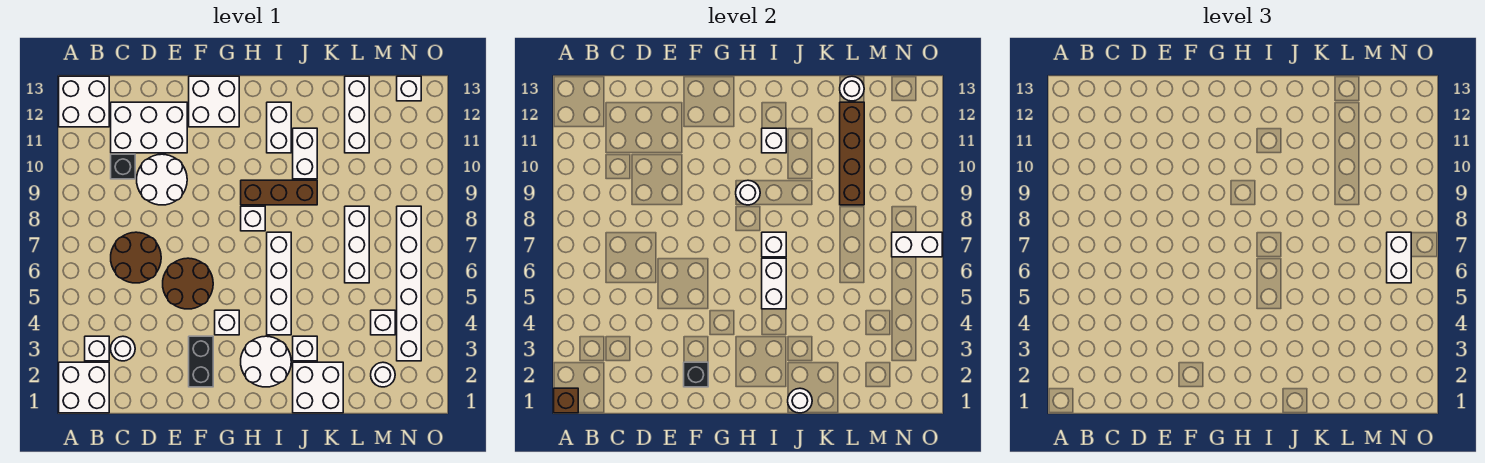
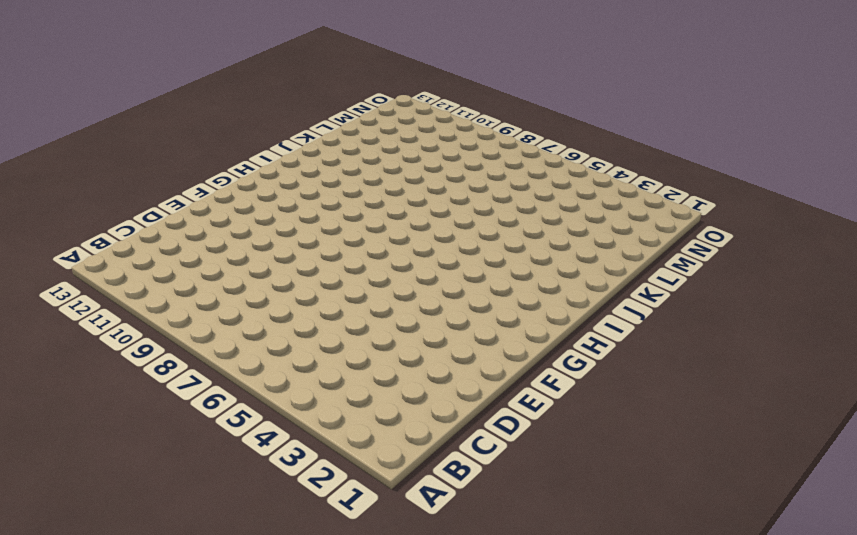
none -> white brick A1:B2 level 1
none -> white brick A12:B13 level 1
none -> white brick B3 level 1
none -> white round brick C3 level 1

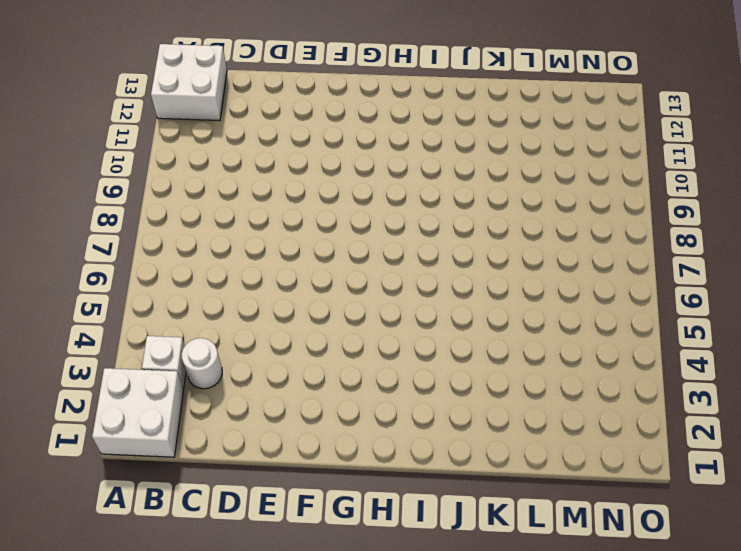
none -> brown round brick C6:D7 level 1
none -> black brick C10 level 1
none -> white brick C11:E12 level 1
none -> white round brick D9:E10 level 1

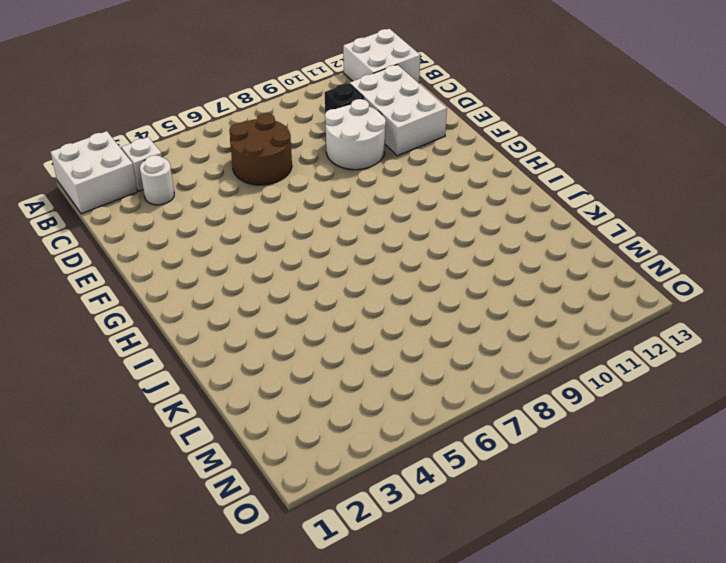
none -> brown round brick E5:F6 level 1
none -> black brick F2:F3 level 1
none -> white brick F12:G13 level 1
none -> white brick G4 level 1

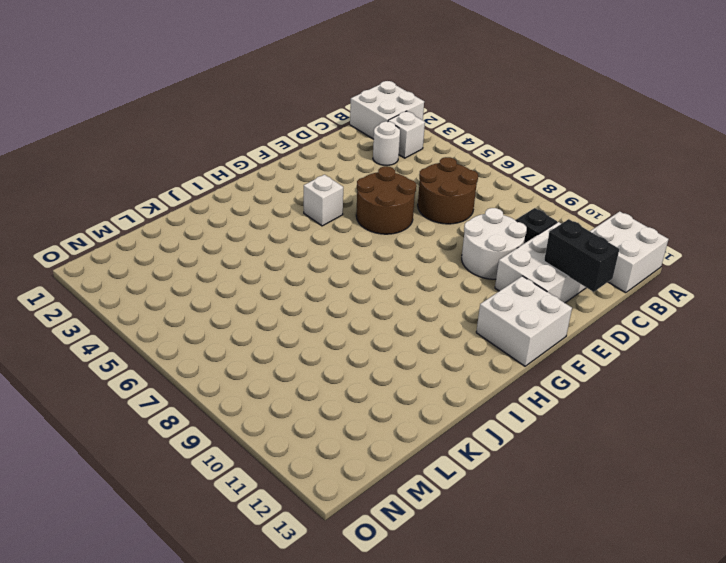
black brick D12:D13 level 2 -> black brick F2:F3 level 1
none -> white round brick H2:I3 level 1
none -> white brick H8 level 1
none -> brown brick H9:J9 level 1
none -> white brick I4:I7 level 1

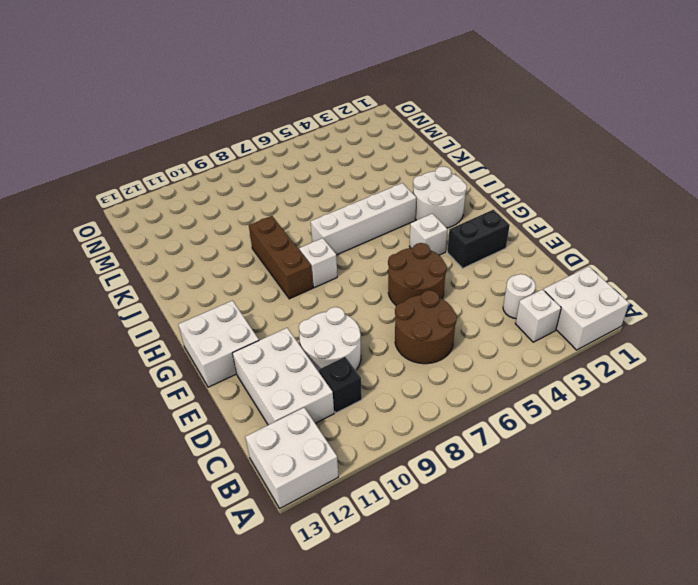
none -> white brick I11:I12 level 1
none -> white brick J1:K2 level 1
none -> white brick J3 level 1
none -> white brick J10:J11 level 1

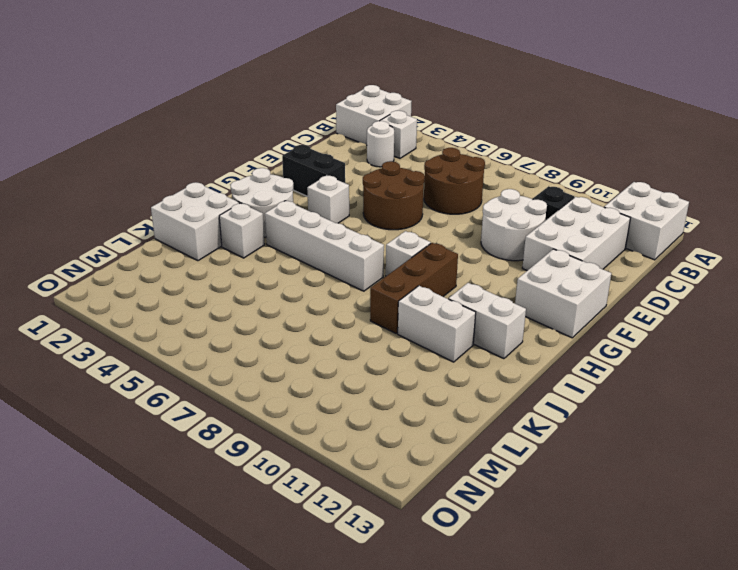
none -> white brick L6:L8 level 1
none -> white brick L11:L13 level 1
none -> white round brick M2 level 1
none -> white brick M4 level 1

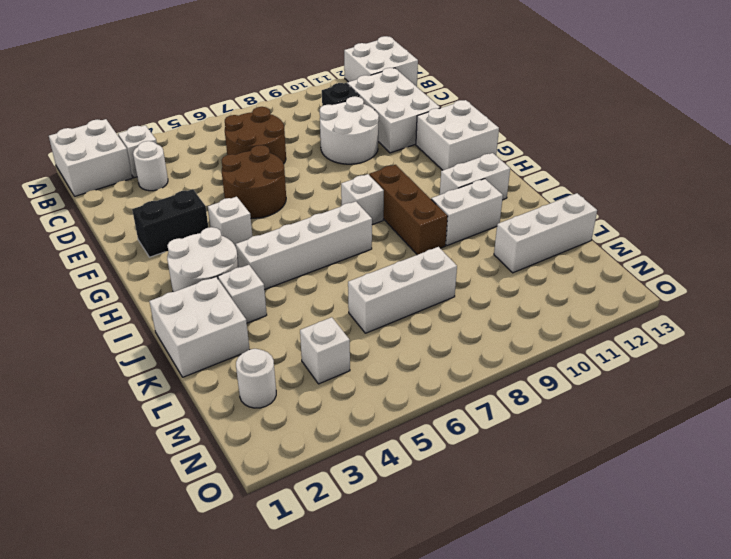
none -> white brick N3:N8 level 1
none -> white brick N13 level 1
none -> brown brick A1 level 2
none -> black brick F2 level 2

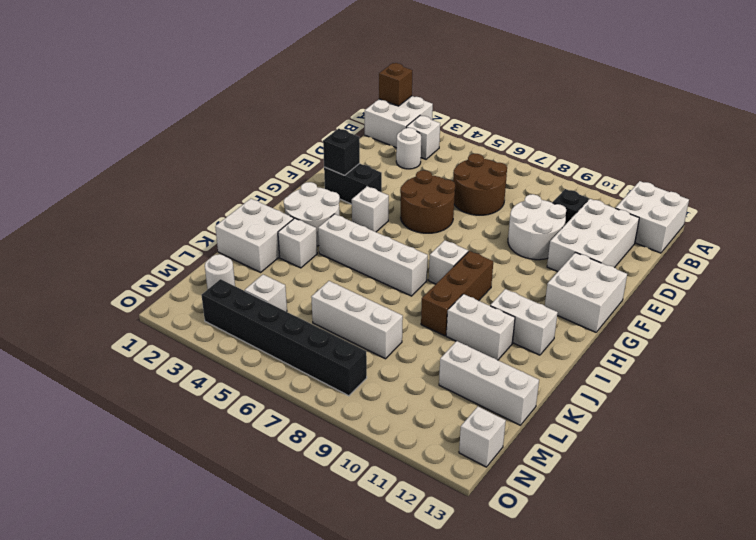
black brick N3:N8 level 1 -> white brick N3:N8 level 1
none -> white round brick H9 level 2
none -> white brick I5:I6 level 2
none -> white brick I7 level 2
none -> white brick I11 level 2

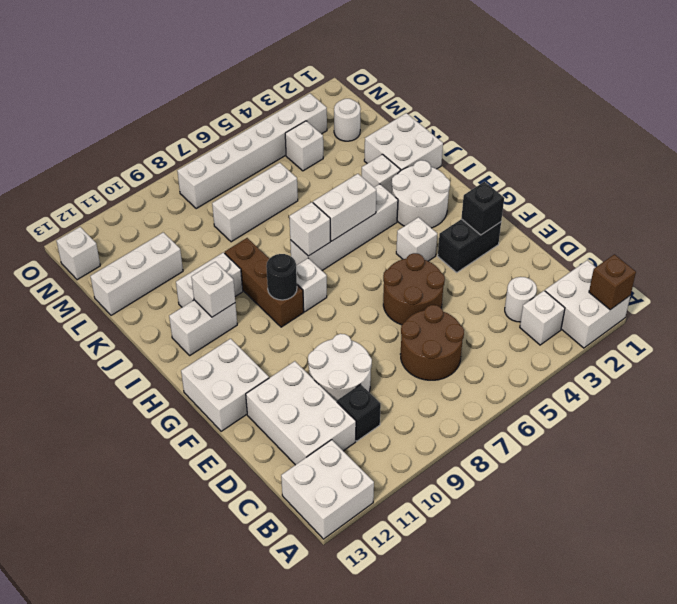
black round brick H9 level 2 -> white round brick H9 level 2
none -> white round brick J1 level 2
none -> brown brick L9:L12 level 2
none -> white round brick L13 level 2
none -> white brick N7:O7 level 2

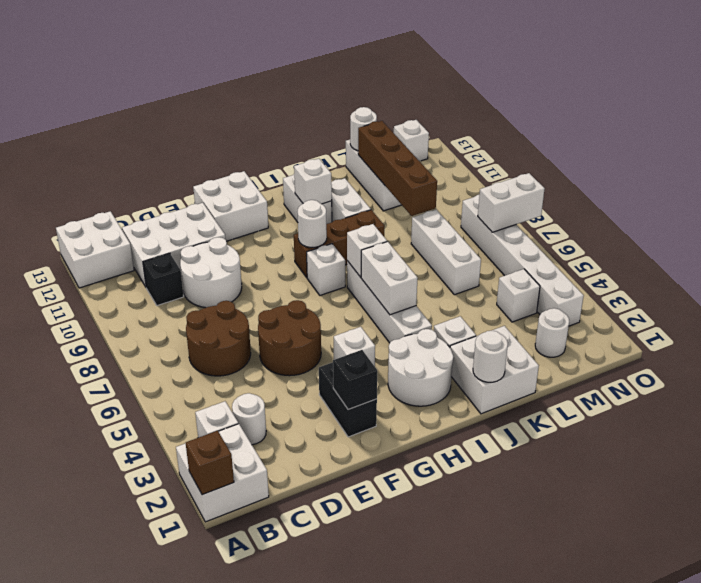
none -> white brick N6:N7 level 3

